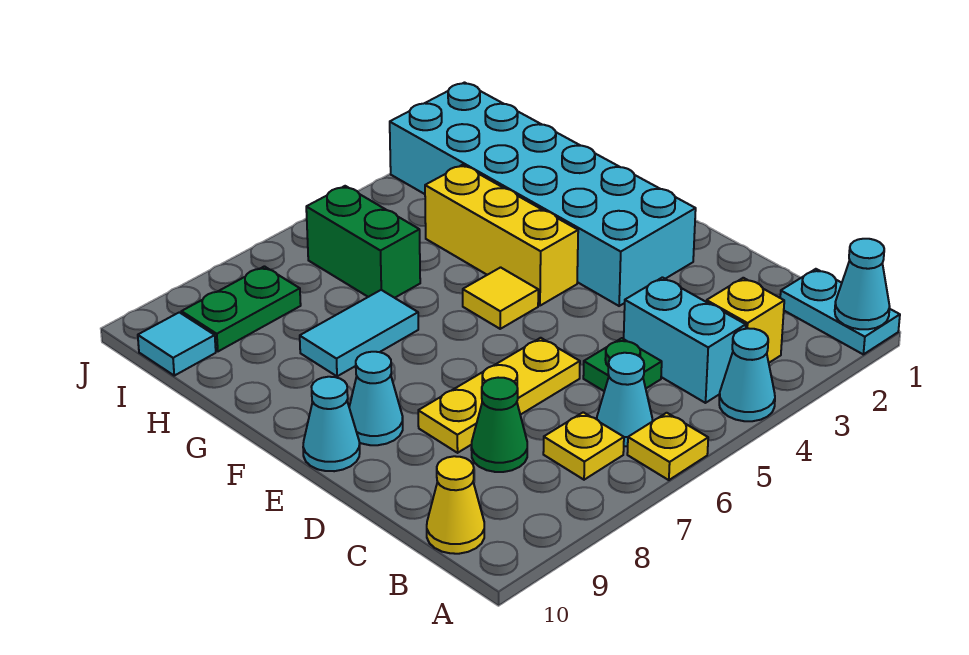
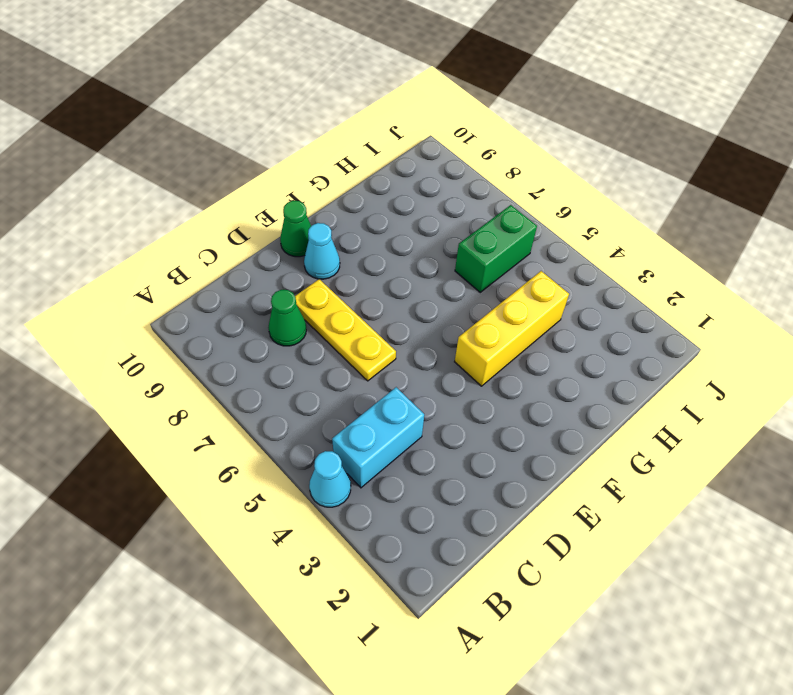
green cone E10 level 1 -> cyan cone E10 level 1
none -> cyan plate A1:B1 level 1
none -> yellow plate A6 level 1
none -> yellow brick B3 level 1

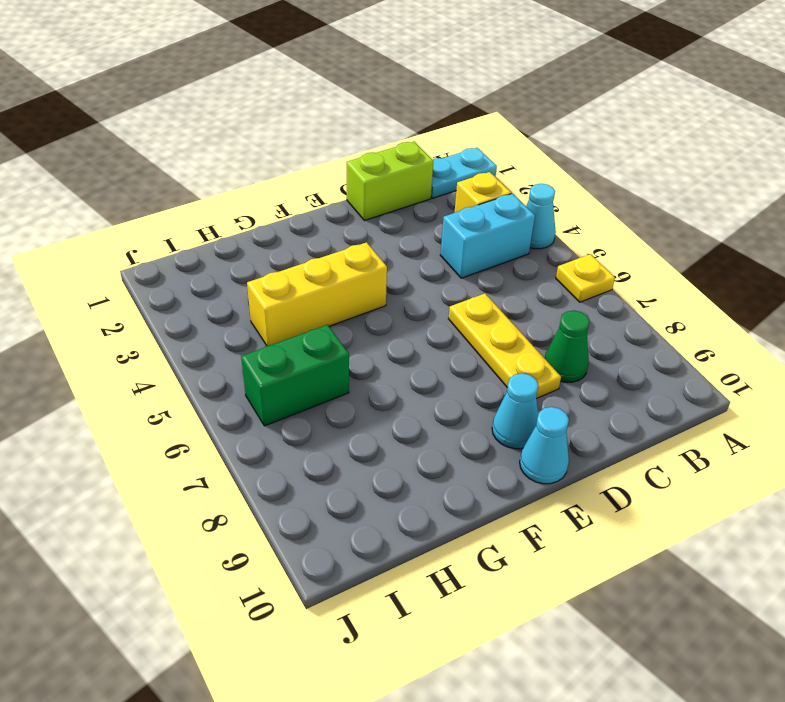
lime brick C1:D1 level 1 -> none
none -> cyan cone B6 level 1
none -> yellow plate B7 level 1
none -> yellow cone B10 level 1

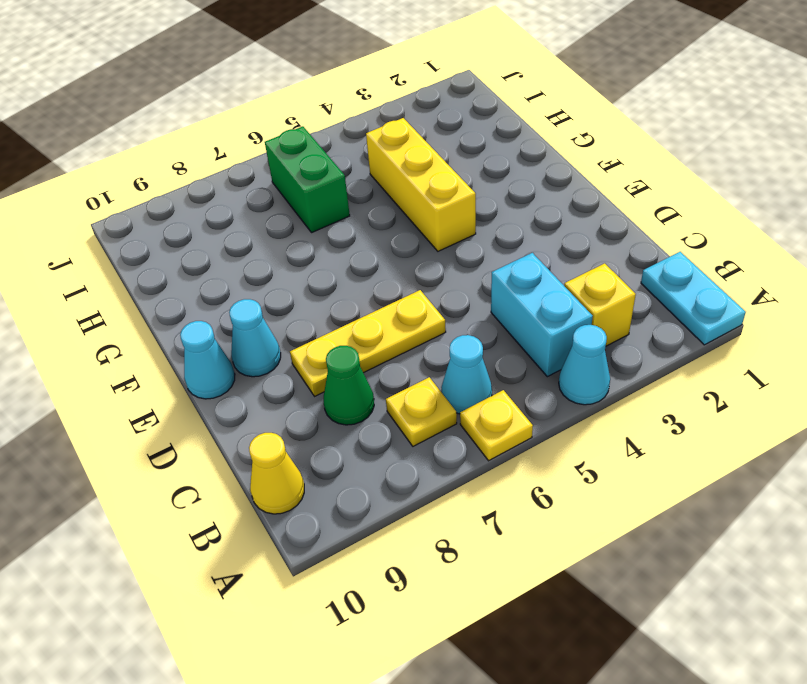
none -> green plate C5 level 1
none -> cyan brick E2:J3 level 1
none -> yellow tile F5 level 1

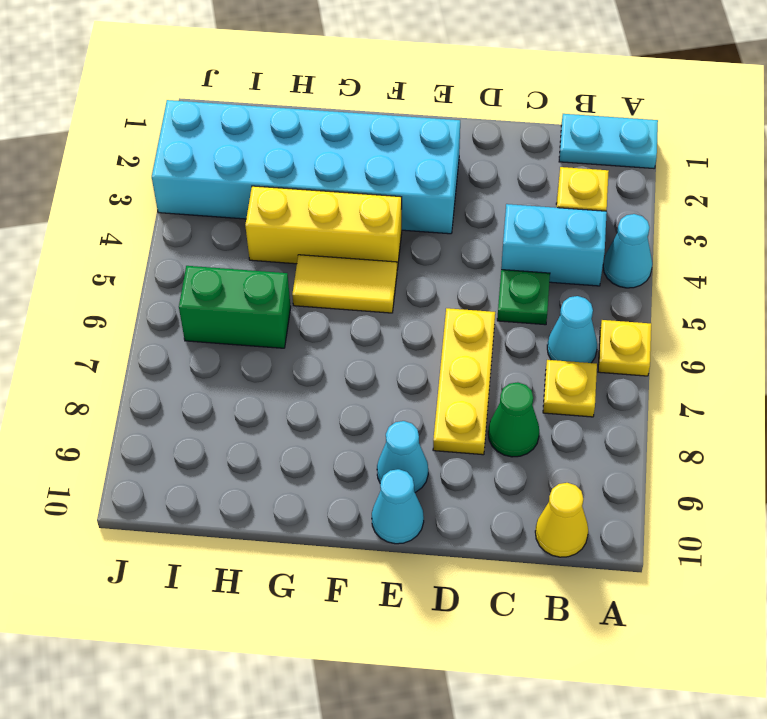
yellow tile F5:G5 level 1 -> yellow tile F5 level 1
none -> cyan tile G7:G8 level 1
none -> green plate I8:I9 level 1
none -> cyan tile I10 level 1

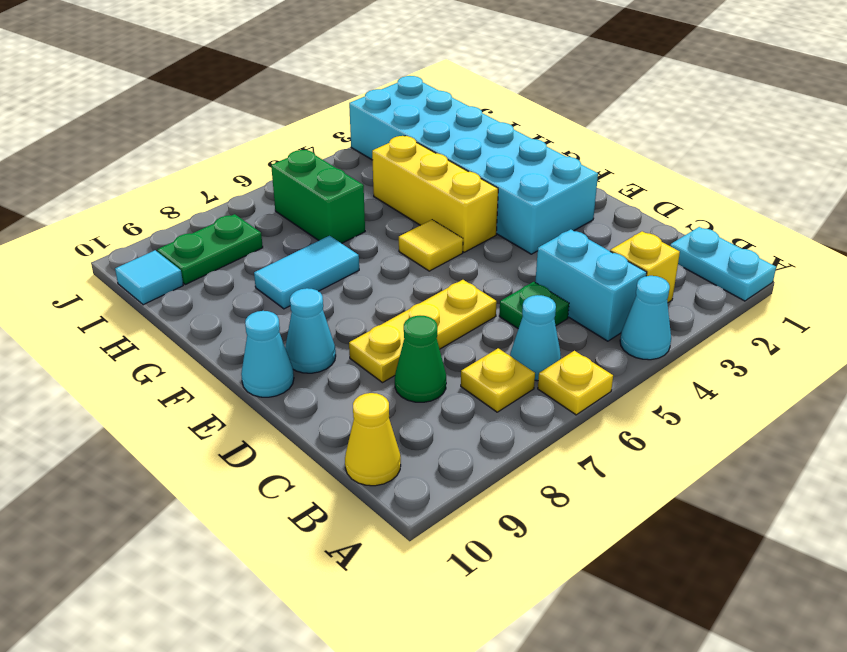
none -> cyan cone A1 level 2

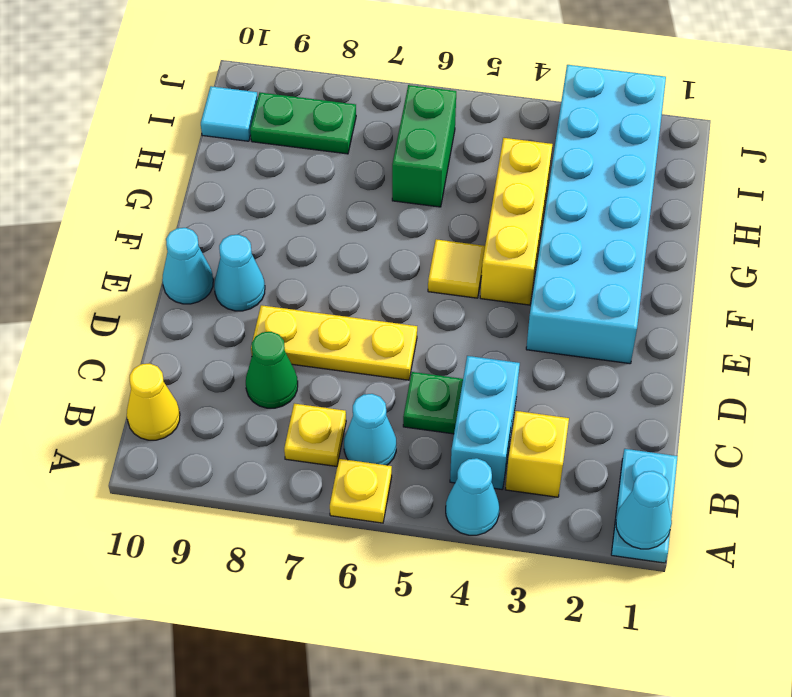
none -> cyan tile G7:G8 level 1

